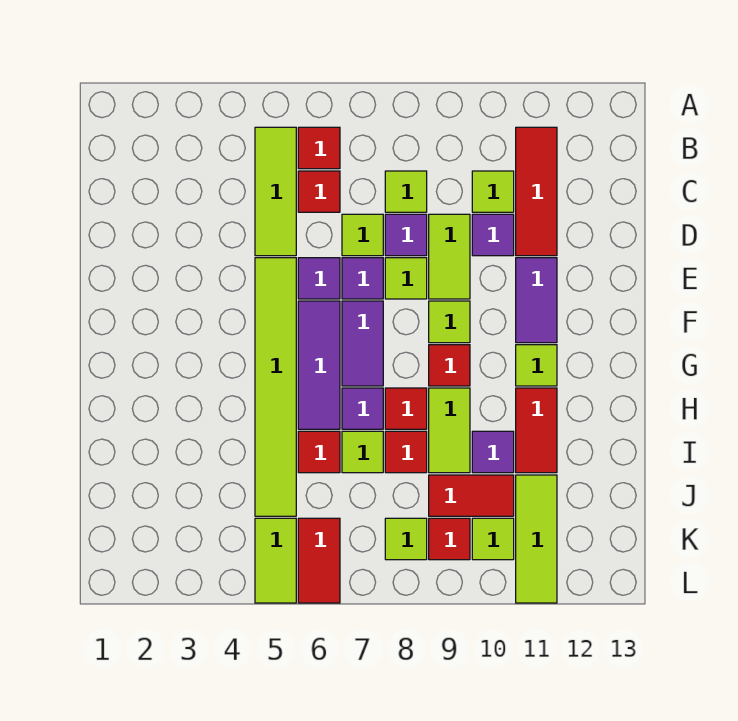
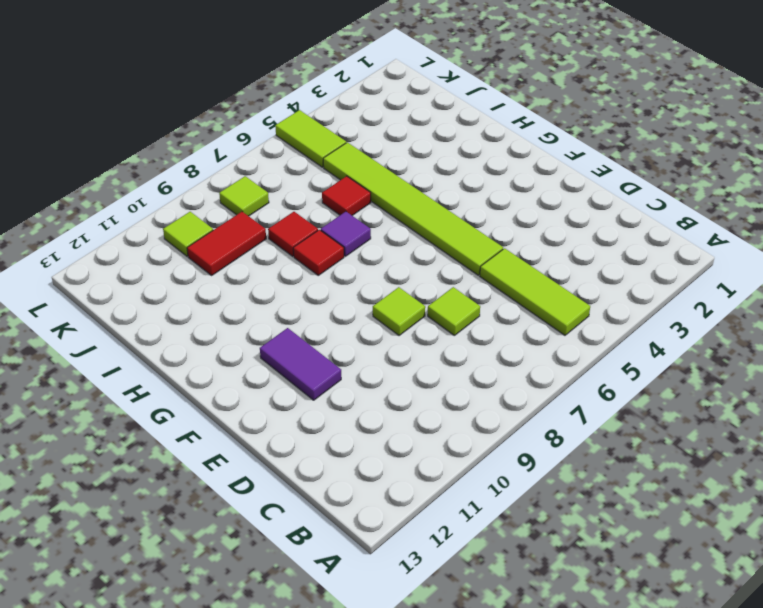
none -> red tile B6 level 1
none -> red tile B11:D11 level 1
none -> red tile C6 level 1
none -> lime tile C8 level 1

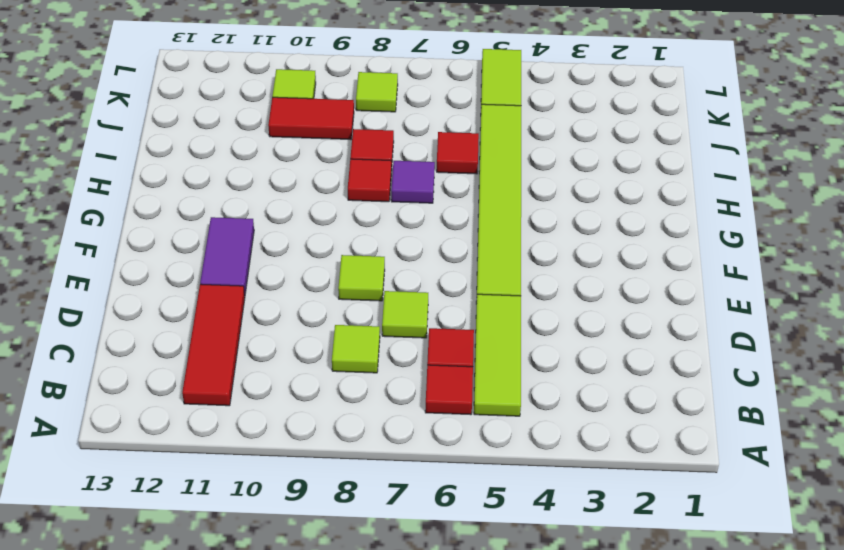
none -> lime tile C10 level 1
none -> purple tile D8 level 1
none -> lime tile D9:E9 level 1
none -> purple tile D10 level 1

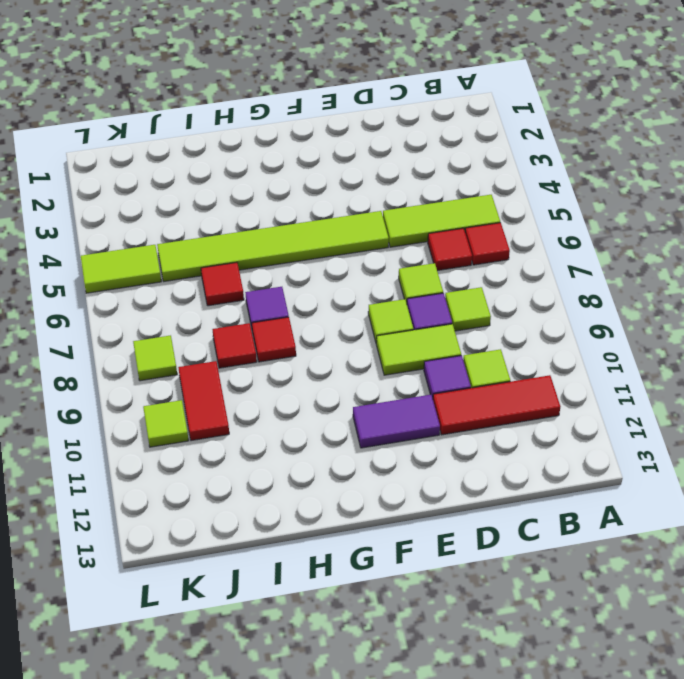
none -> purple tile E6 level 1
none -> purple tile E7 level 1
none -> purple tile F6:H6 level 1
none -> purple tile F7:G7 level 1

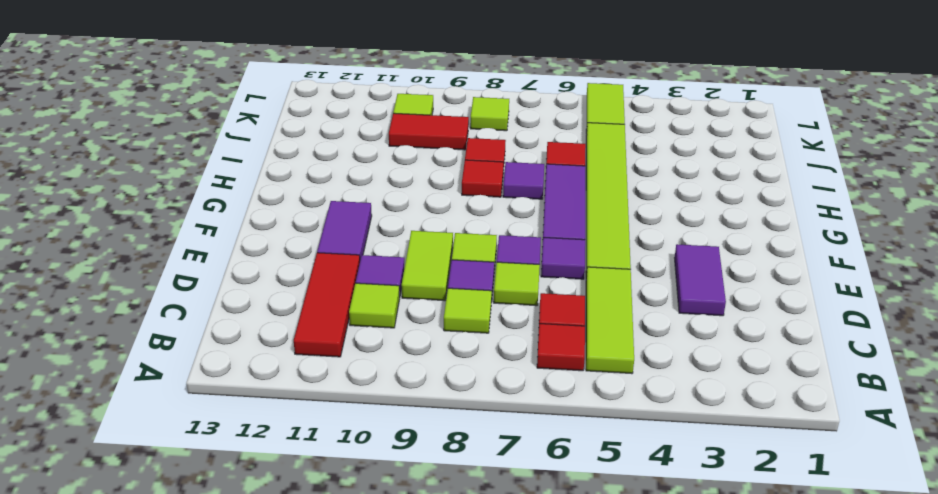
purple tile D3:E3 level 1 -> purple tile F7:G7 level 1
none -> lime tile F9 level 1
none -> red tile G9 level 1
none -> lime tile G11 level 1
none -> lime tile H9:I9 level 1

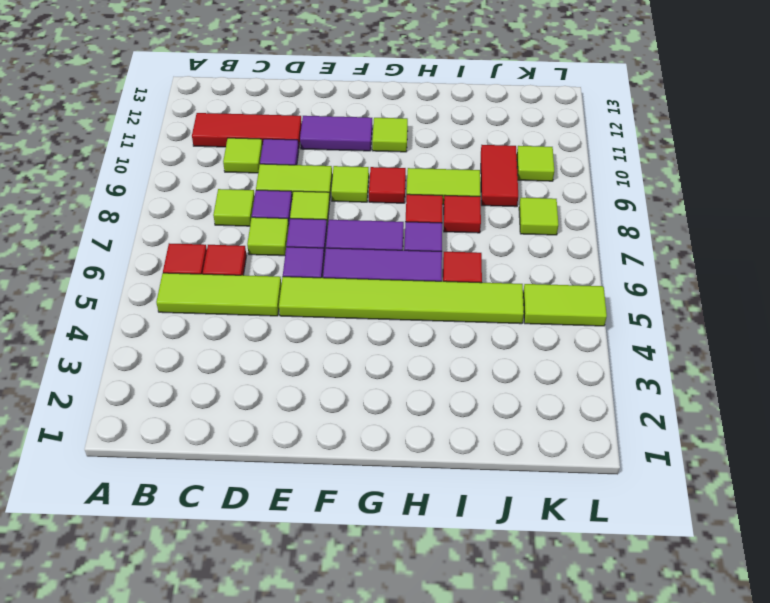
none -> red tile H11:I11 level 1
none -> lime tile I7 level 1
none -> purple tile I10 level 1
none -> lime tile J11:L11 level 1

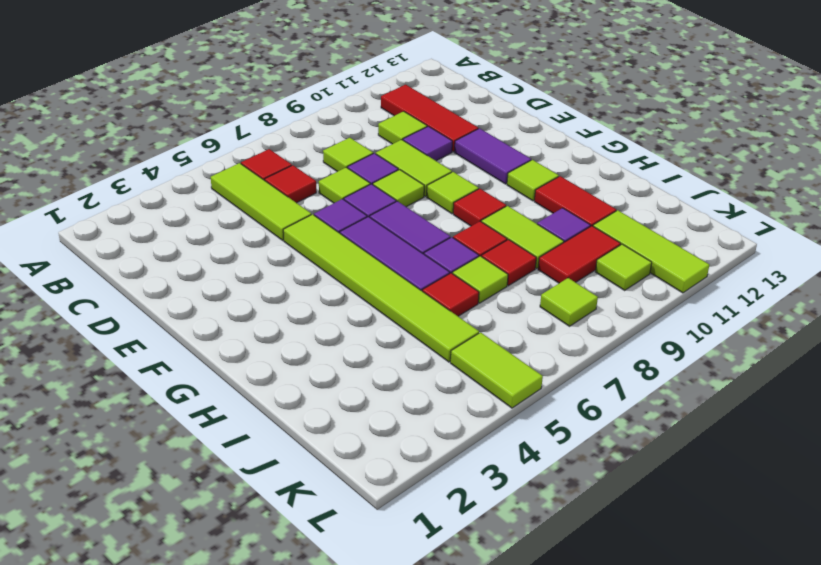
none -> red tile K6:L6 level 1
none -> red tile K9 level 1

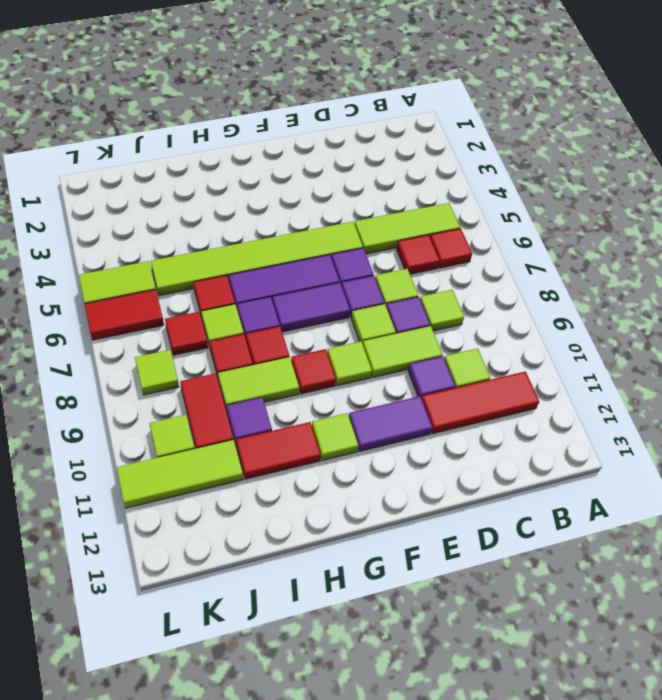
red tile J7 level 1 -> red tile K9 level 1

